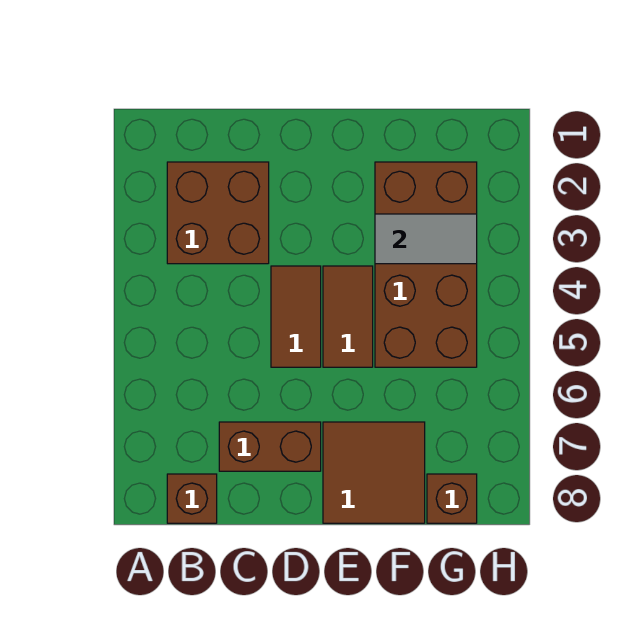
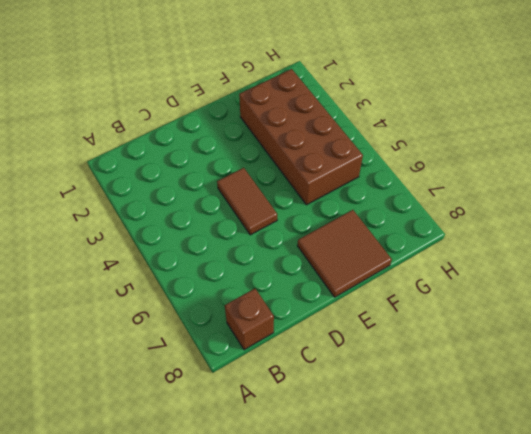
none -> brown brick B2:C3 level 1
none -> brown brick C7:D7 level 1

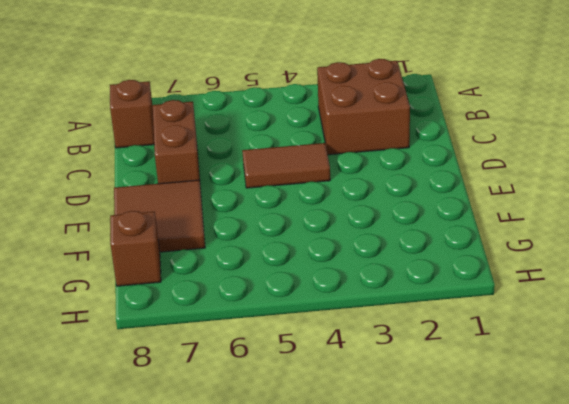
none -> brown tile E4:E5 level 1
none -> brown brick F2:G5 level 1

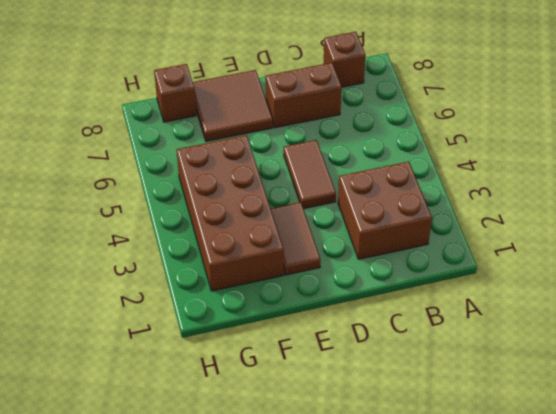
brown tile E2:E3 level 1 -> brown tile E4:E5 level 1
none -> grey tile F3:G3 level 2

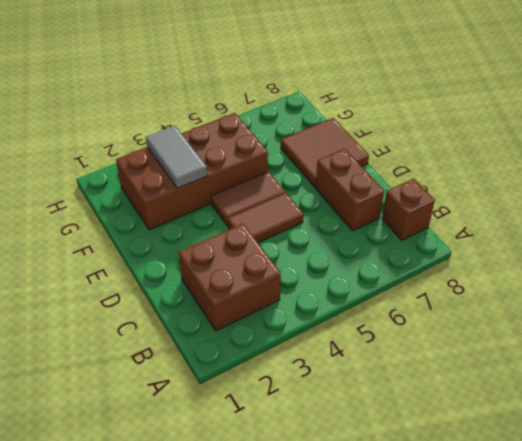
none -> brown brick G8 level 1

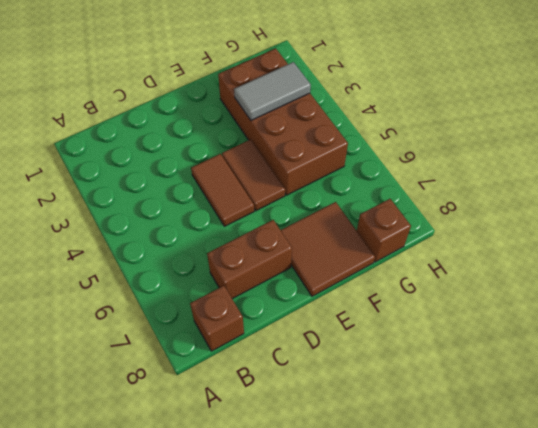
none -> brown brick B2:C3 level 1

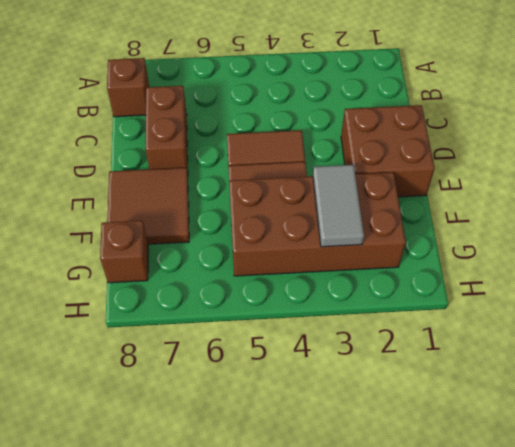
brown brick D1:E2 level 1 -> brown brick B2:C3 level 1

